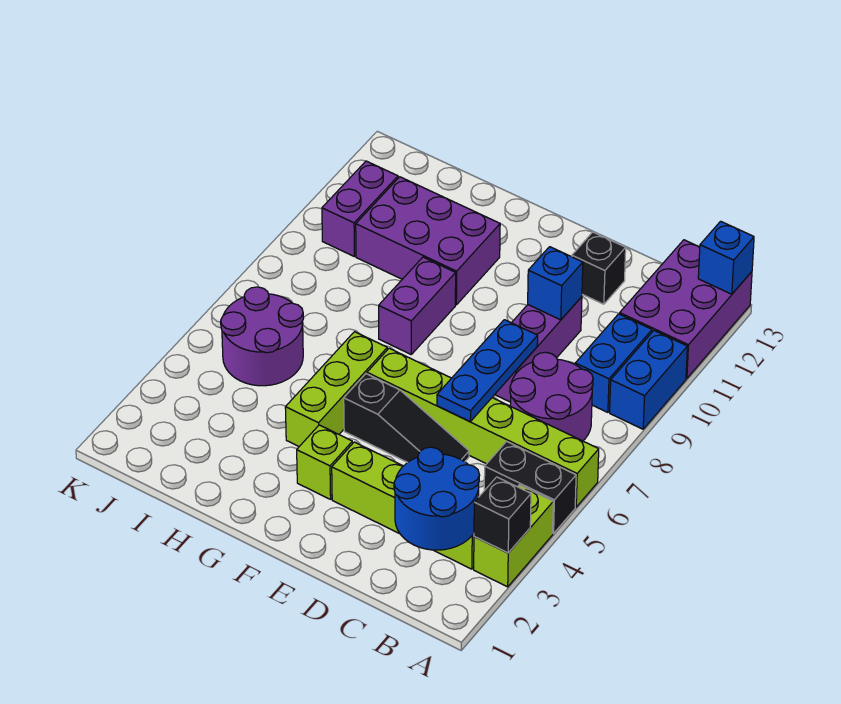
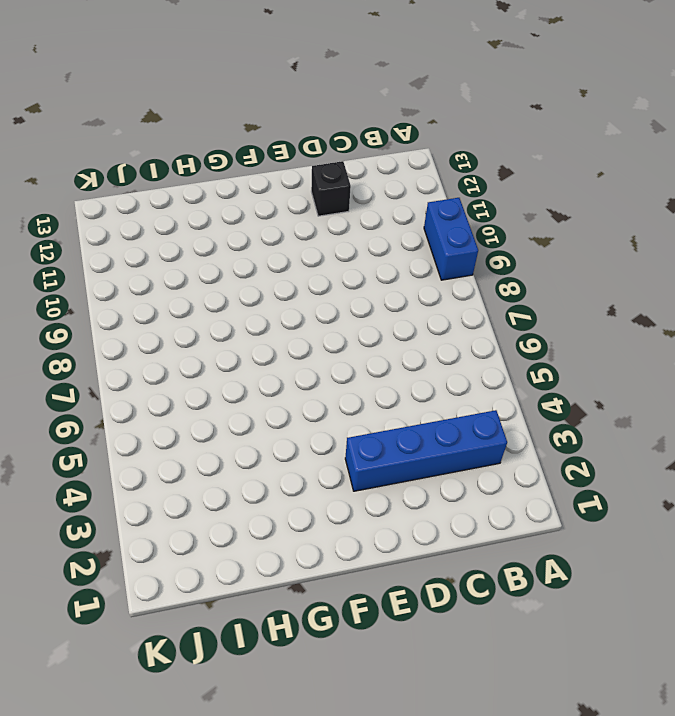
blue brick B3:E3 level 1 -> lime brick B3:E3 level 1
none -> lime brick A3:A4 level 1
none -> black brick A5:B5 level 1
none -> lime brick A6:F6 level 1

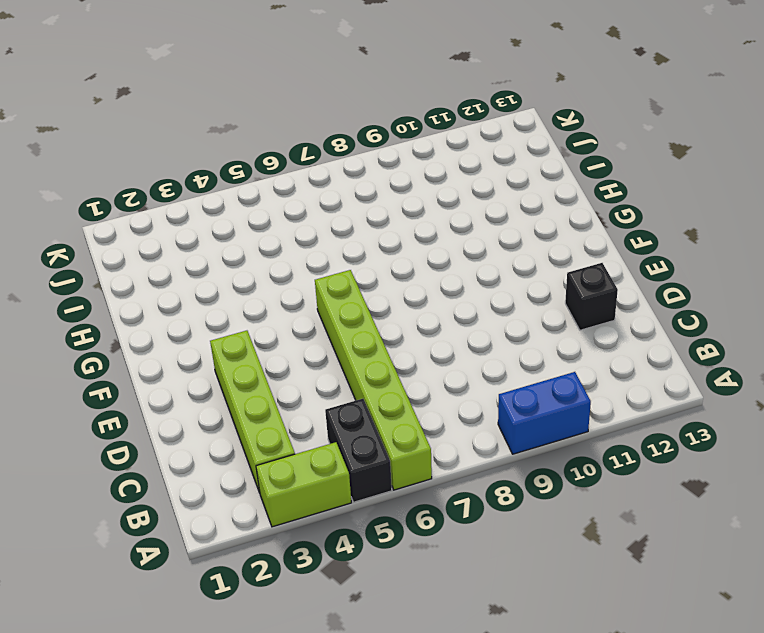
none -> purple brick A11:B13 level 1
none -> purple round brick B7:C8 level 1
none -> blue brick B9:B10 level 1

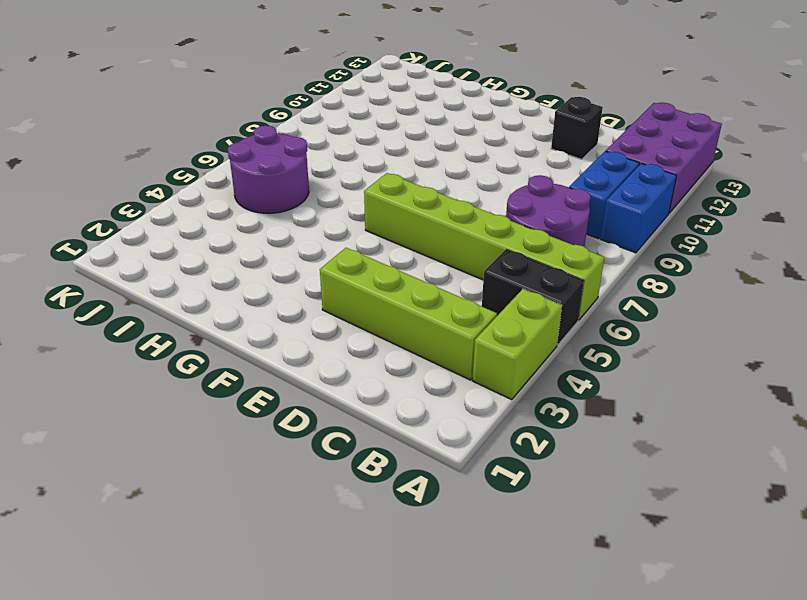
none -> black slope D5:F5 level 1 top F
none -> purple brick D8:D10 level 1
none -> lime brick F3 level 1

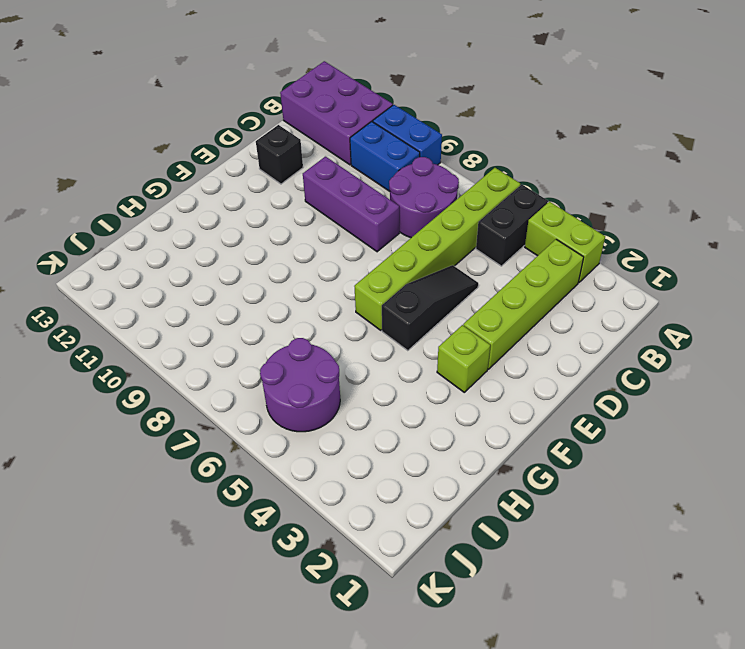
none -> lime brick G4:G6 level 1
none -> purple brick G8:G9 level 1
none -> purple brick G10:I11 level 1

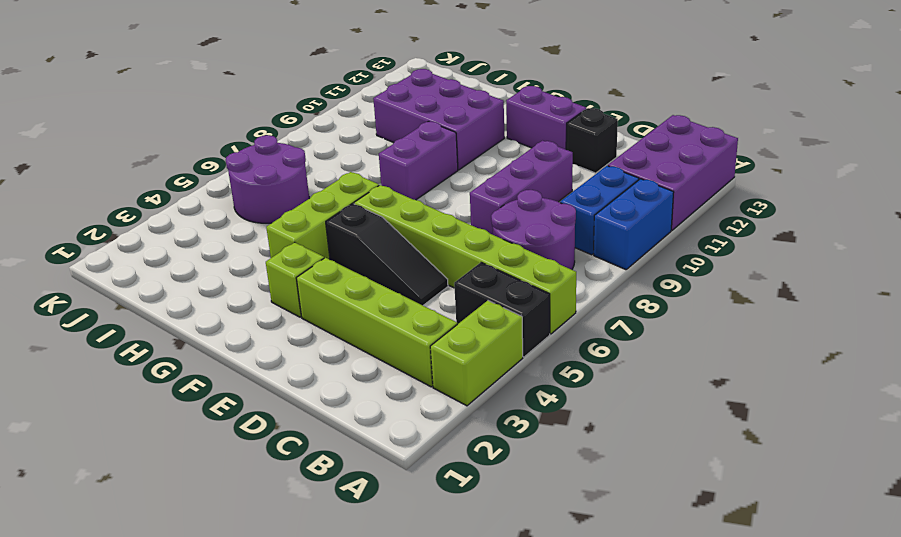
purple brick E12:F12 level 1 -> purple brick J10:J11 level 1
none -> black brick A3 level 2
none -> blue brick A13 level 2
none -> blue round brick B2:C3 level 2

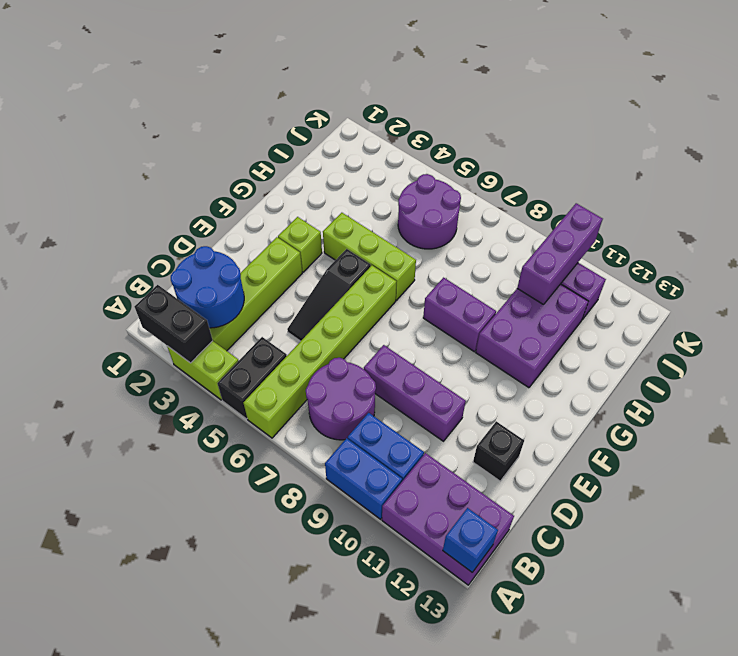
black brick A2:A3 level 2 -> black brick A3 level 2
purple brick I10:K10 level 2 -> none
none -> blue plate D6:D8 level 2
none -> blue brick D10 level 2

